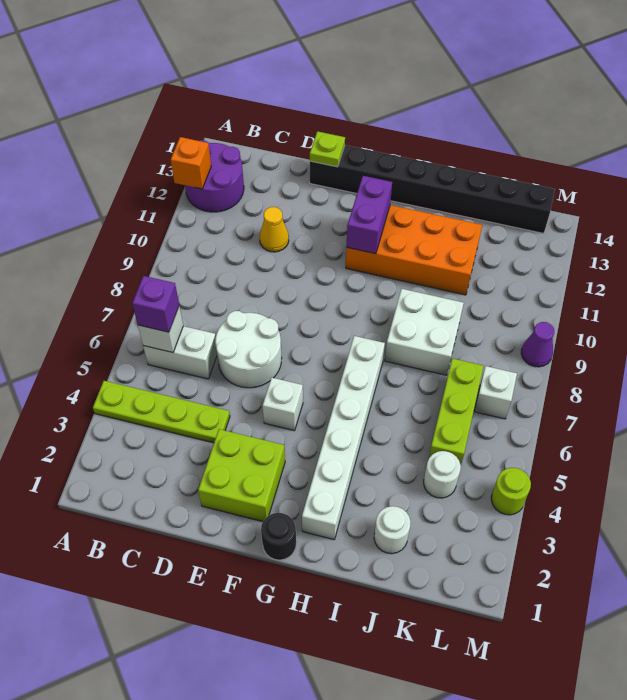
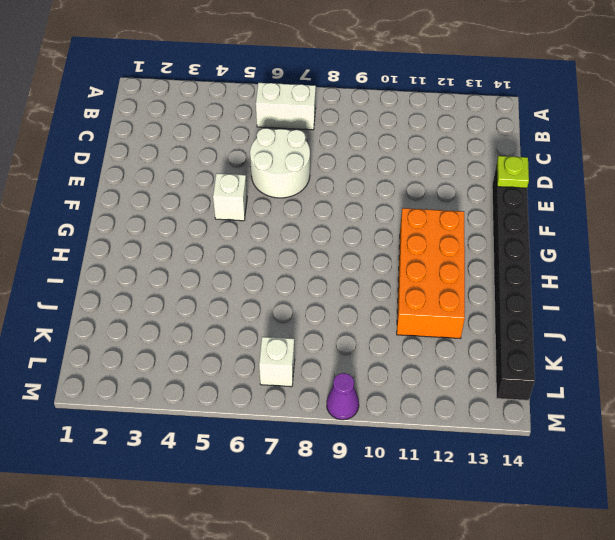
white brick B6:B7 level 1 -> white brick B6:C6 level 1
none -> lime plate A4:D4 level 1
none -> purple round brick A12:B13 level 1
none -> yellow cone D11 level 1

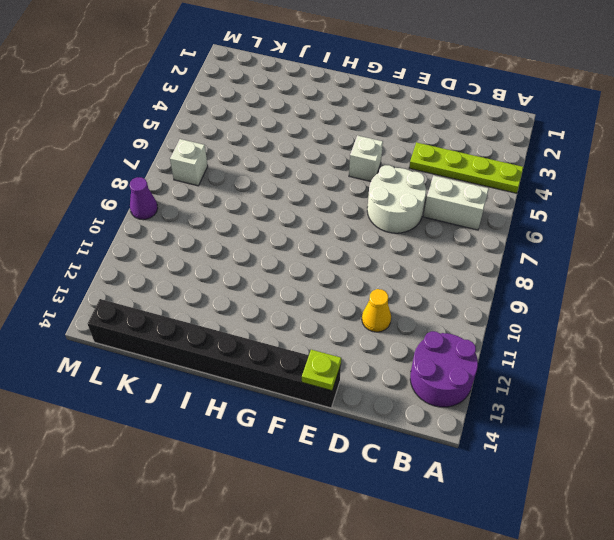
none -> lime brick E2:F3 level 1
none -> black round brick G1 level 1
none -> orange brick G11:J12 level 1

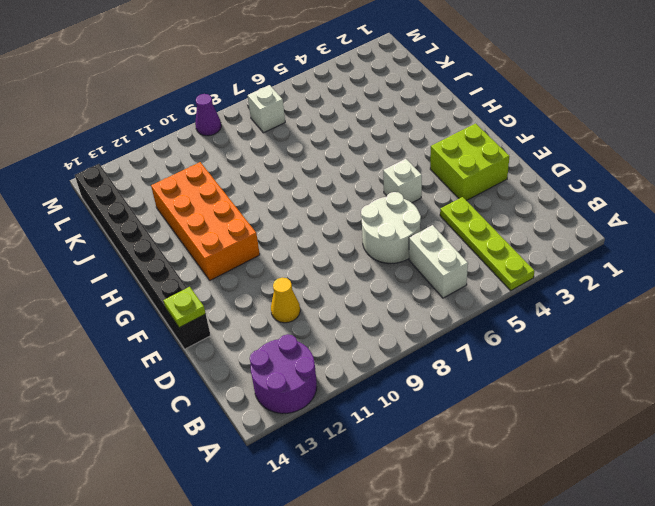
none -> black round brick G1 level 1
none -> white brick H2:H7 level 1
none -> white brick I8:J9 level 1

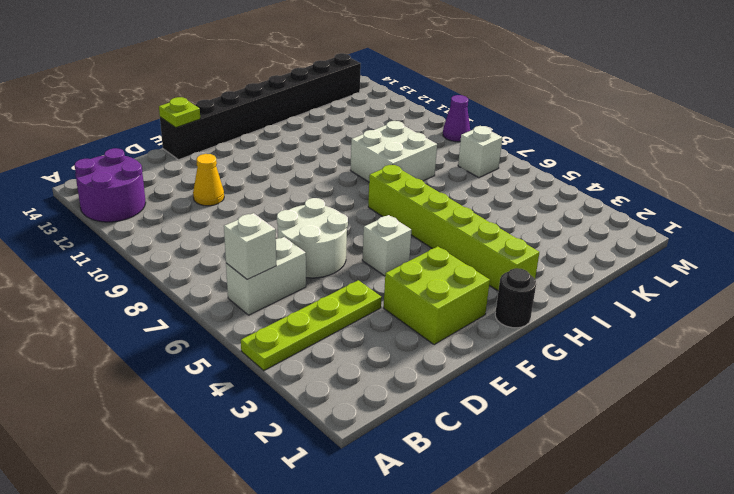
lime brick H2:H7 level 1 -> white brick H2:H7 level 1
none -> orange brick G11:J12 level 1
none -> white round brick J2 level 1
none -> white round brick K4 level 1

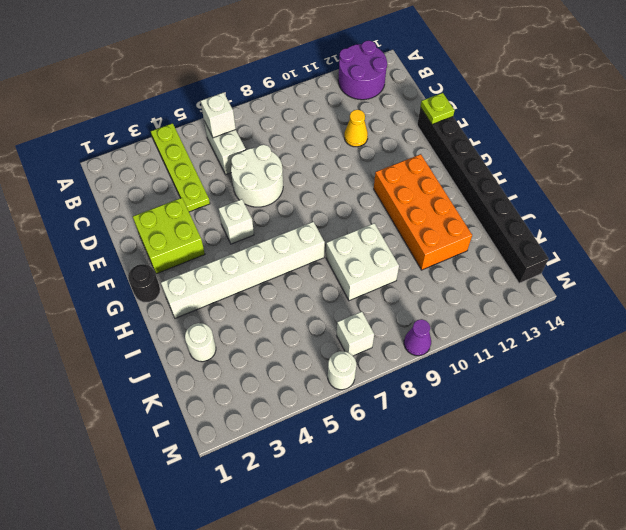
white round brick M6 level 1 -> white round brick K4 level 1
none -> lime brick K5:K7 level 1
none -> lime round brick M4 level 1
none -> orange brick A12 level 2

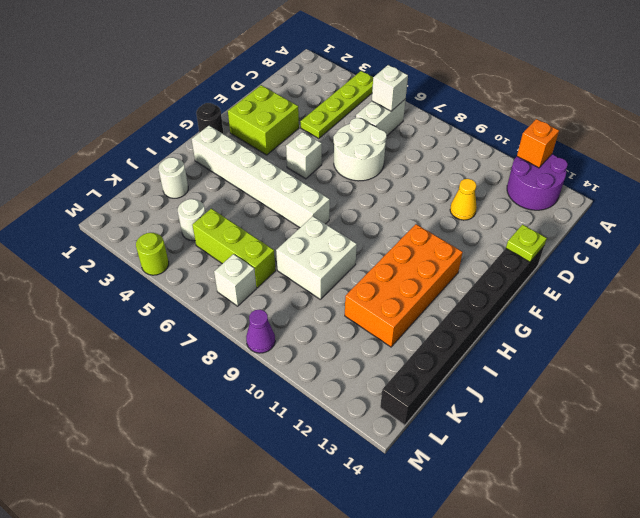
none -> purple brick G11:G12 level 2
none -> purple brick B6 level 3

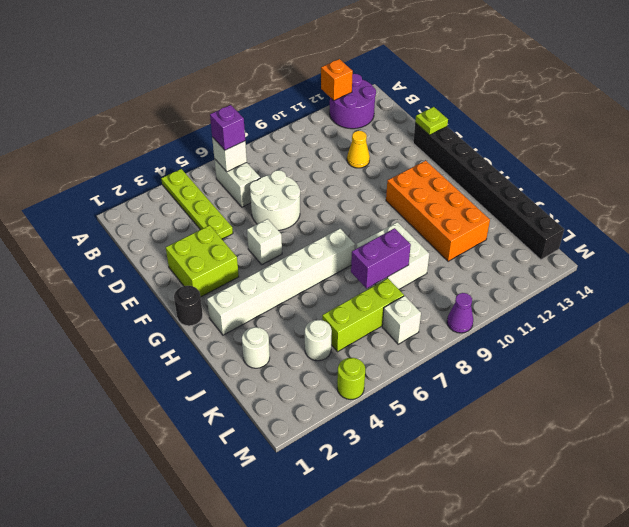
purple brick J7:J8 level 2 -> purple brick G11:G12 level 2

